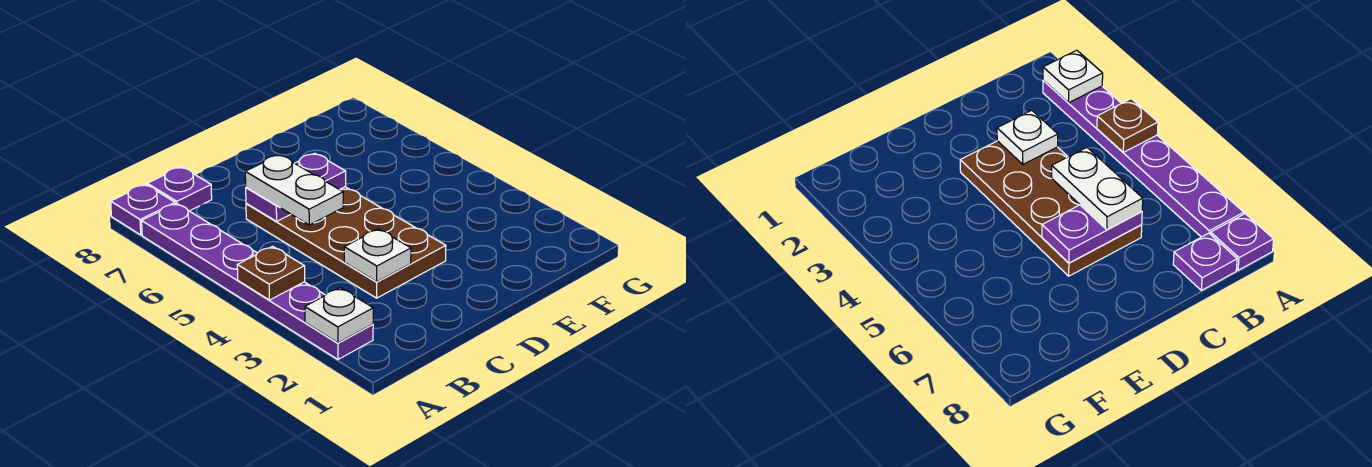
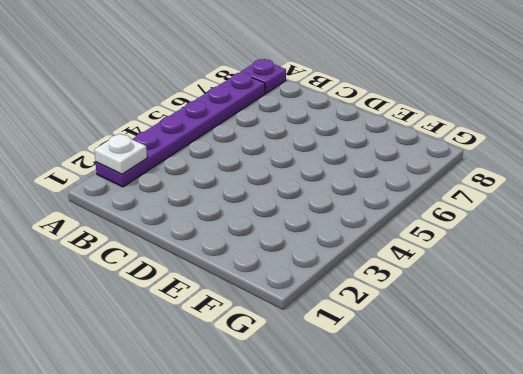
none -> purple plate B8 level 1
none -> brown plate C3:D6 level 1

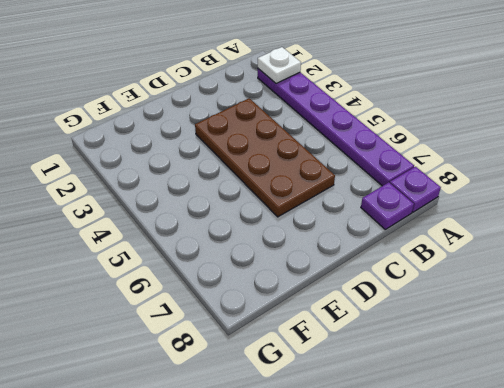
none -> brown plate A4 level 2
none -> white plate C3 level 2

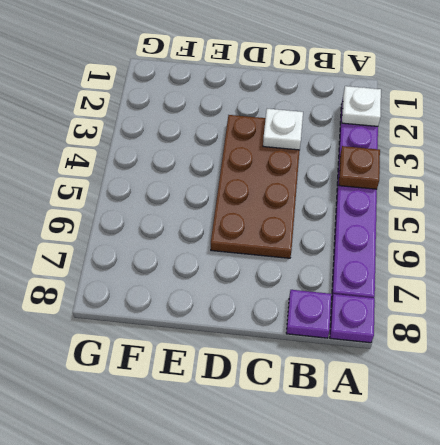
none -> purple plate C6:D6 level 2
none -> white plate C5:C6 level 3

